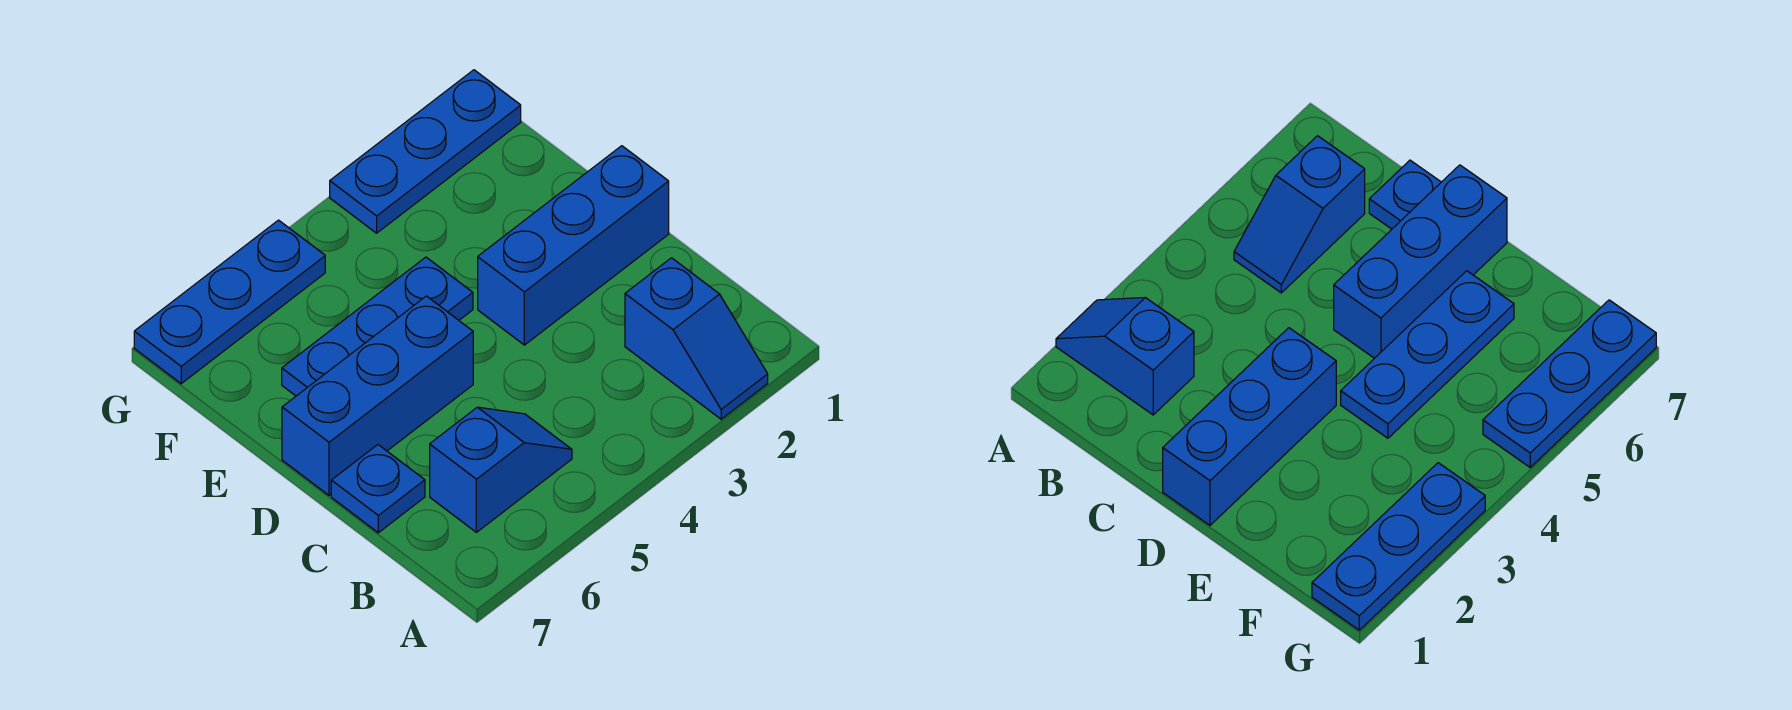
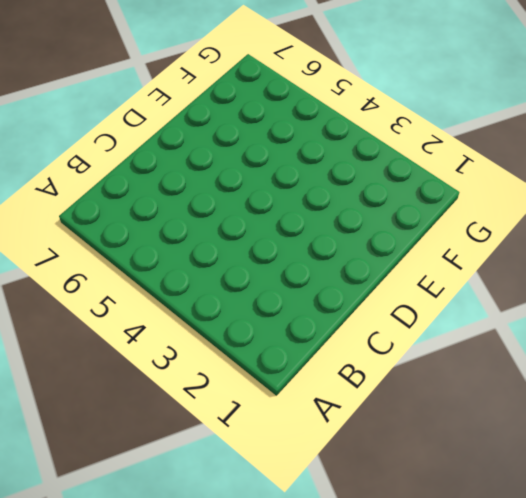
none -> blue slope A2:B2 level 1 top B
none -> blue slope B5:B6 level 1 top 6

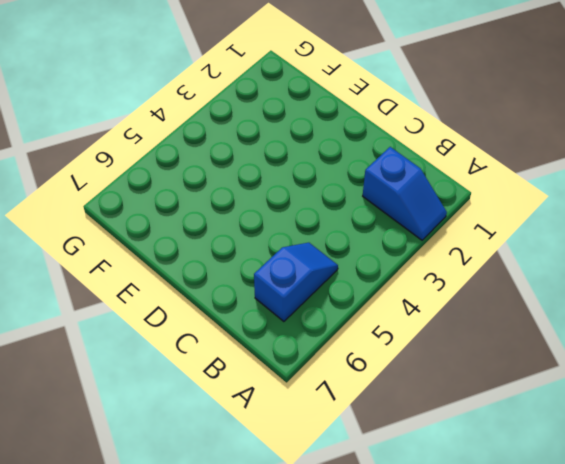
none -> blue plate C7 level 1
none -> blue brick D1:D3 level 1

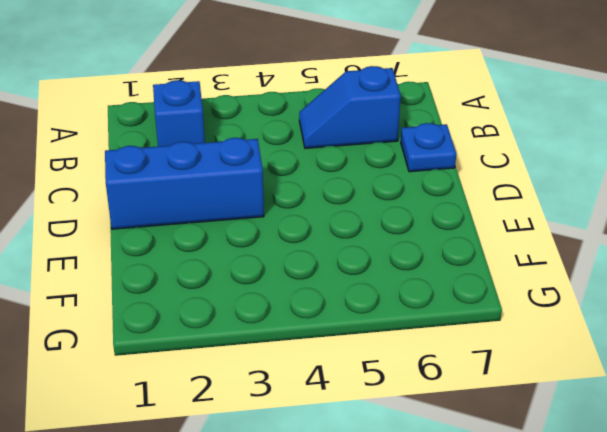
none -> blue brick D5:D7 level 1
none -> blue plate E4:E6 level 1

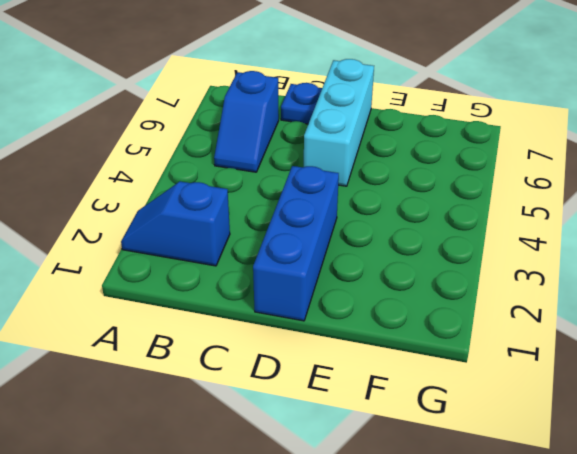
cyan brick D5:D7 level 1 -> blue brick D5:D7 level 1
none -> blue plate E4:E6 level 1
none -> blue plate G1:G3 level 1

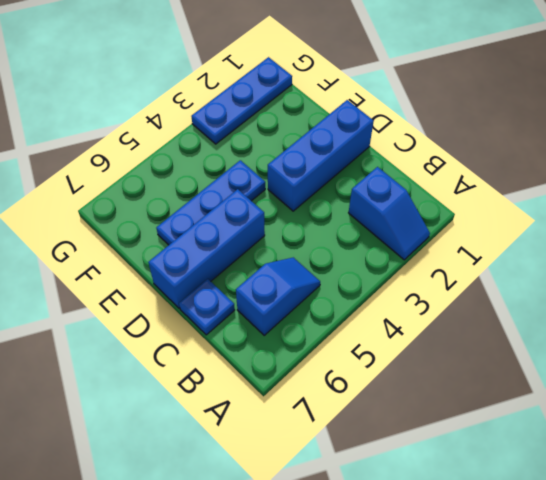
none -> blue plate G5:G7 level 1

